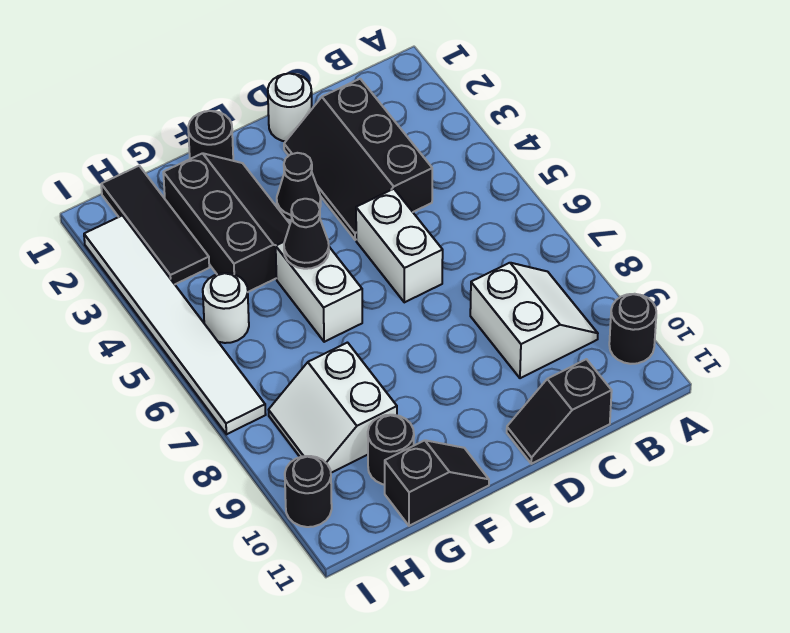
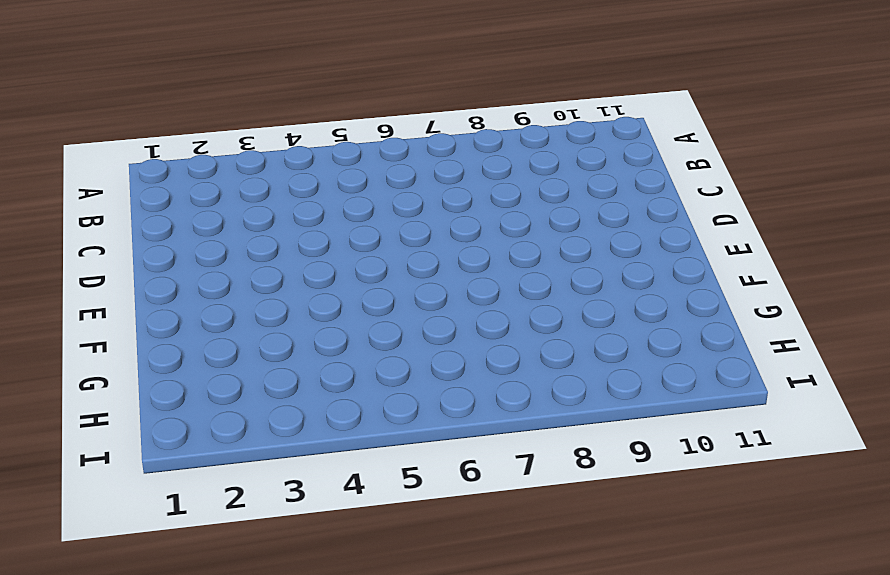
none -> black round brick A10 level 1
none -> white slope B8:C9 level 1 top C
none -> black slope C2:D4 level 1 top C

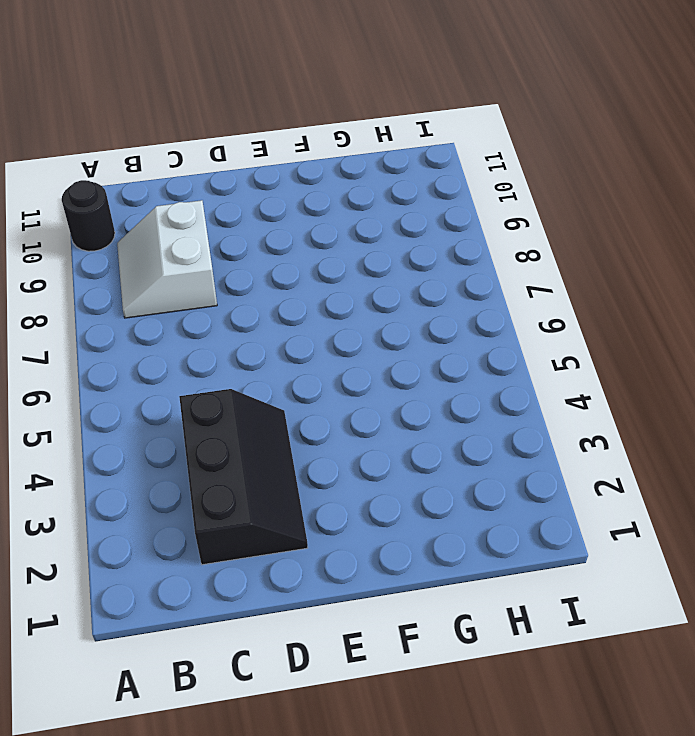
none -> black slope C11:D11 level 1 top C
none -> white round brick D1 level 1
none -> white brick D5:D6 level 1

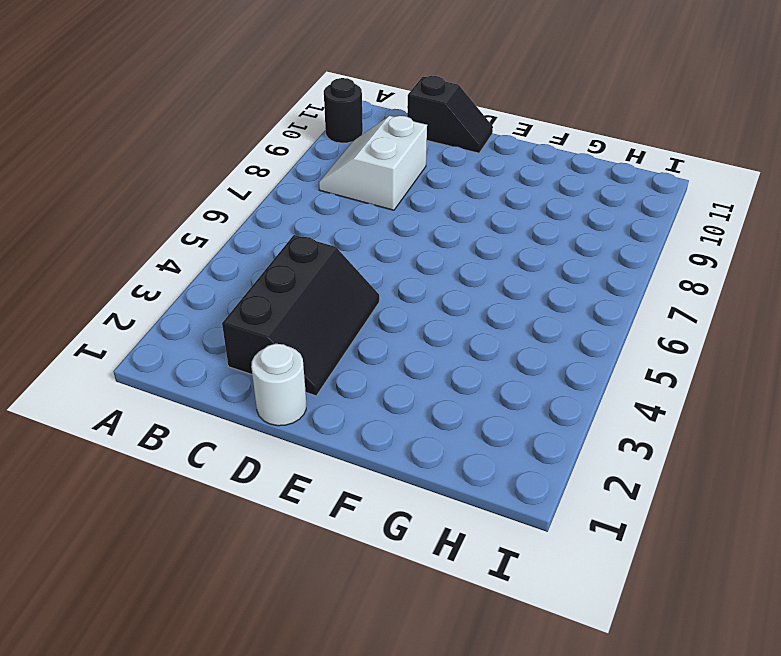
none -> white brick D5:D6 level 1
none -> black cone E3 level 1
none -> black round brick F1 level 1

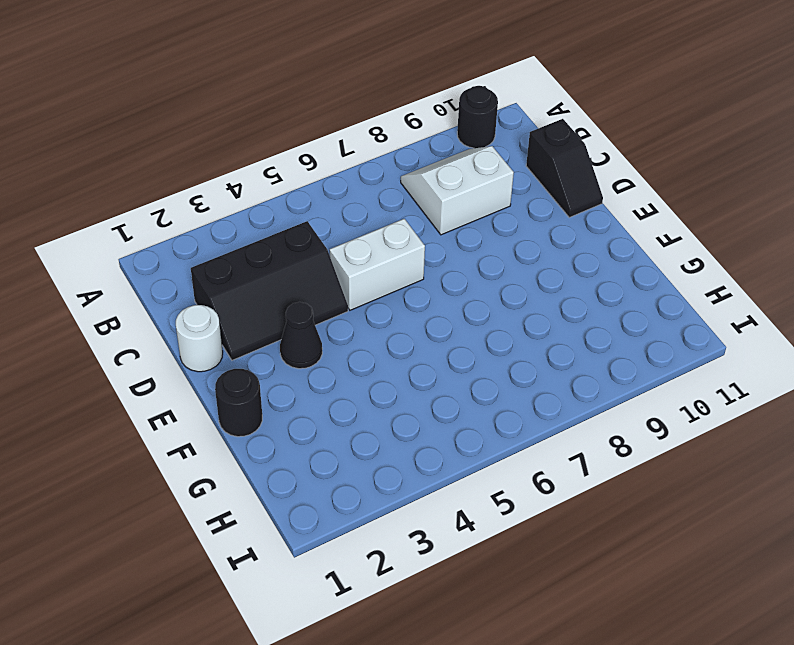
none -> black slope F2:G4 level 1 top G
none -> white brick F5:F6 level 1
none -> black slope F11:G11 level 1 top G

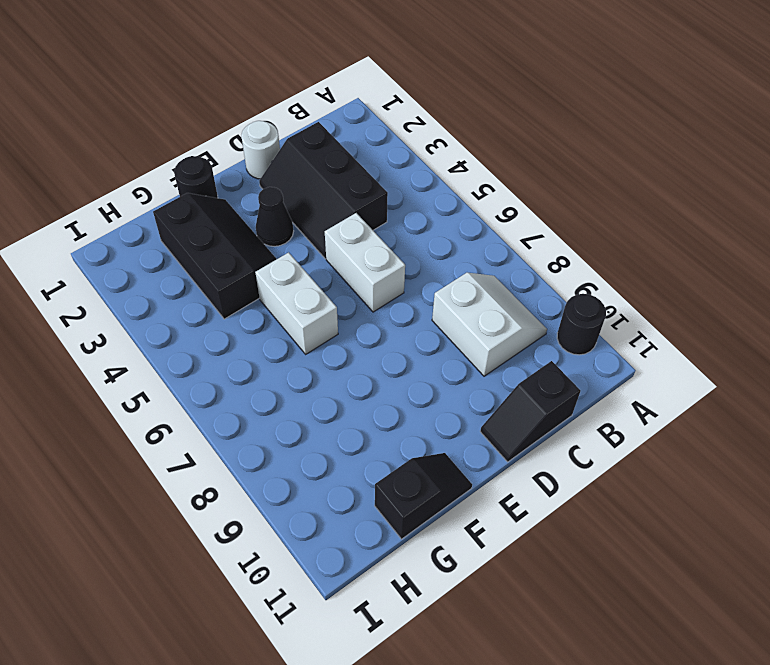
none -> white slope G8:H9 level 1 top G
none -> black round brick G10 level 1
none -> black tile H1:H3 level 1

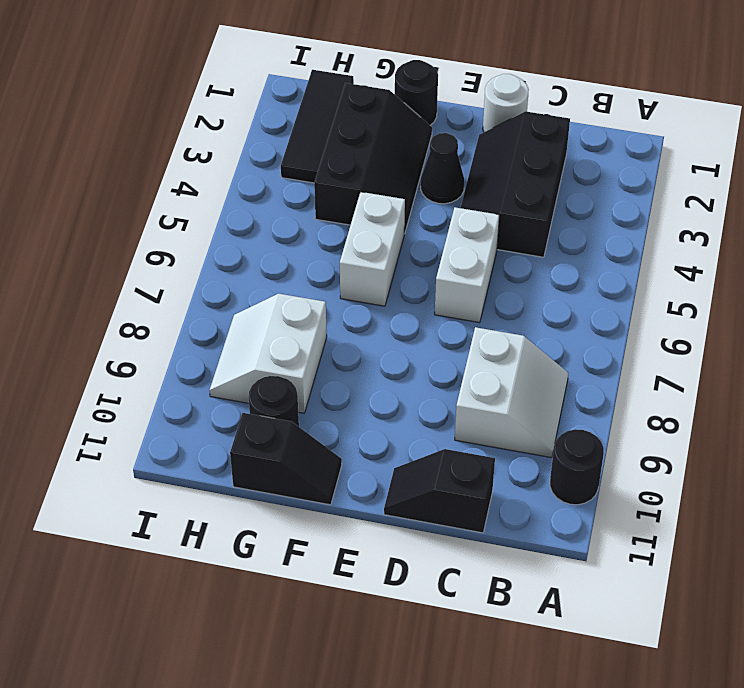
none -> white round brick H5 level 1
none -> white tile I2:I7 level 1
none -> black round brick I10 level 1

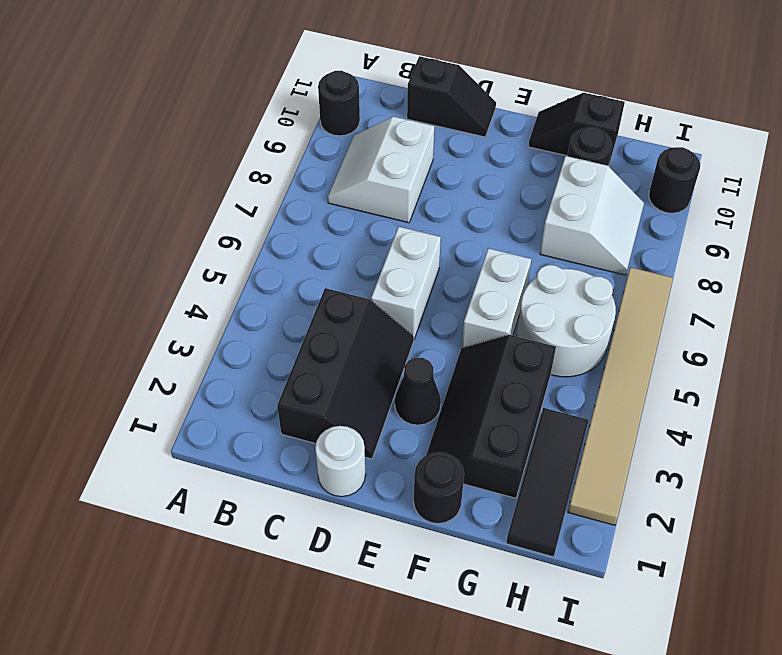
white round brick G5:H6 level 1 -> white round brick H5 level 1
tan tile I2:I7 level 1 -> white tile I2:I7 level 1
none -> black cone F5 level 2

